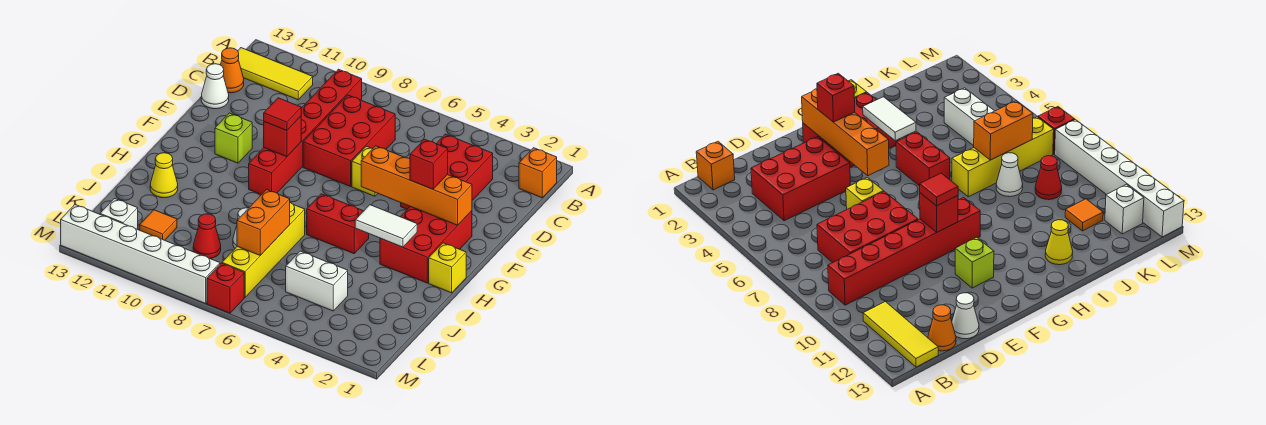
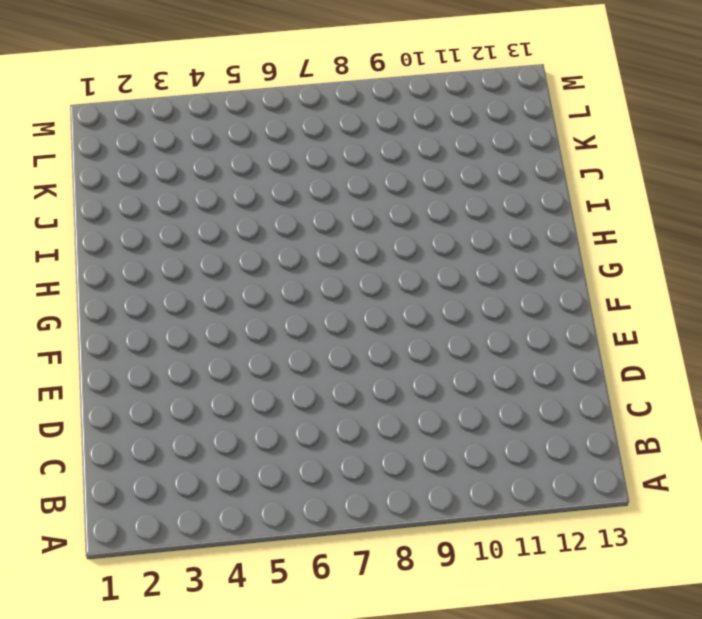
none -> orange brick B1 level 1
none -> red brick B9:G9 level 1
none -> yellow tile B11:B13 level 1

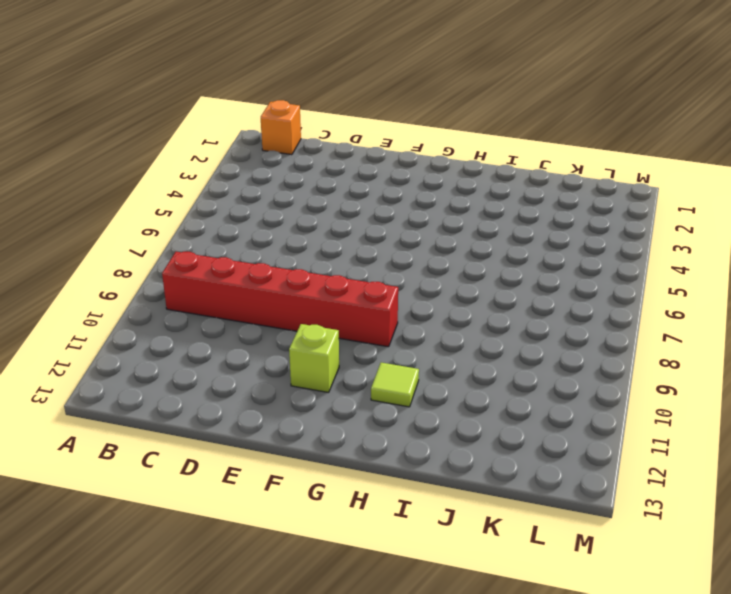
lime tile H11 level 1 -> none
none -> yellow tile B11:B13 level 1
none -> red brick C3:E4 level 1
none -> red brick C7:E8 level 1

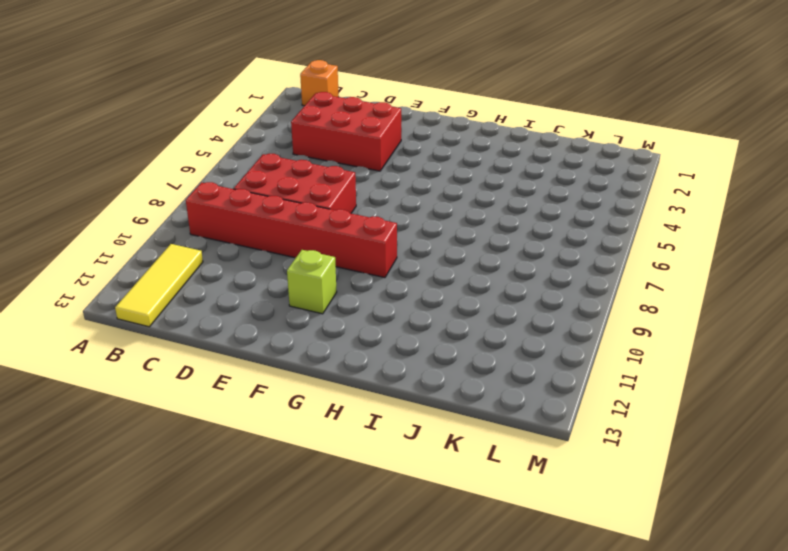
none -> orange cone C13 level 1
none -> white cone D13 level 1
none -> yellow brick E6 level 1

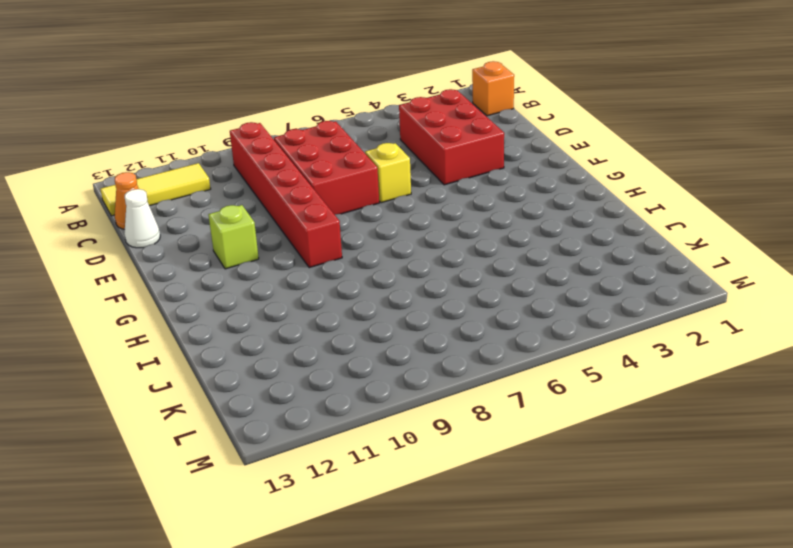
none -> red brick F2:H3 level 1
none -> yellow brick H1 level 1
none -> red brick H5:H6 level 1

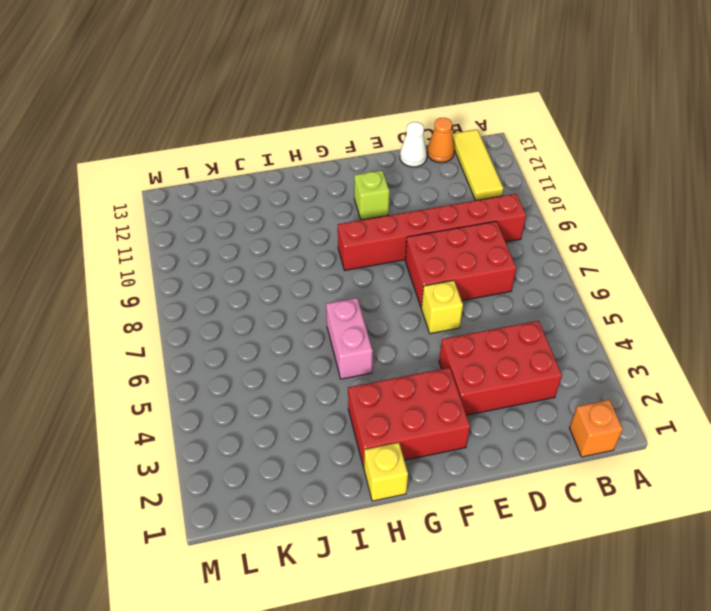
pink brick H5:H6 level 1 -> red brick H5:H6 level 1
none -> yellow brick I7:L7 level 1
none -> yellow cone I12 level 1
none -> white cone J8 level 1

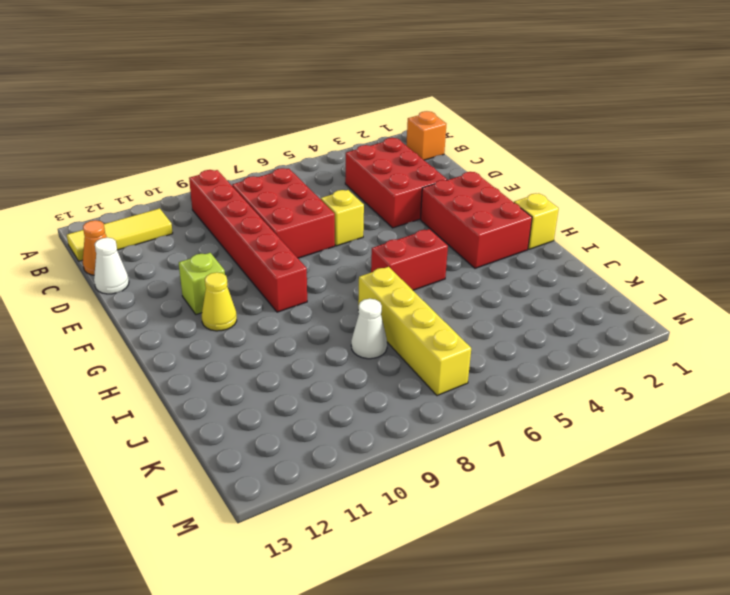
yellow cone G11 level 1 -> yellow cone I12 level 1
none -> white brick K4:K5 level 1
none -> red cone K9 level 1
none -> orange tile K11 level 1

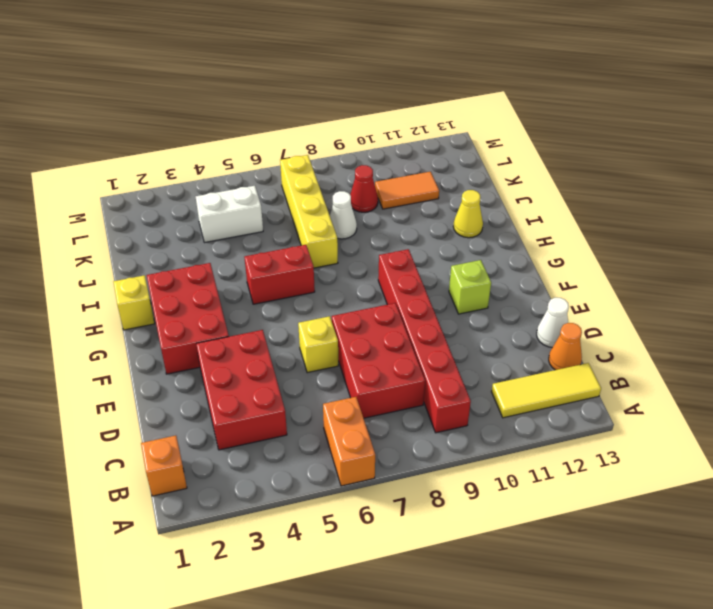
orange brick A6:B6 level 1 -> orange brick J7:K7 level 2
orange tile K10:K11 level 1 -> orange tile K11 level 1
none -> white brick L12 level 1
none -> red brick M7 level 1
none -> white brick M8:M13 level 1

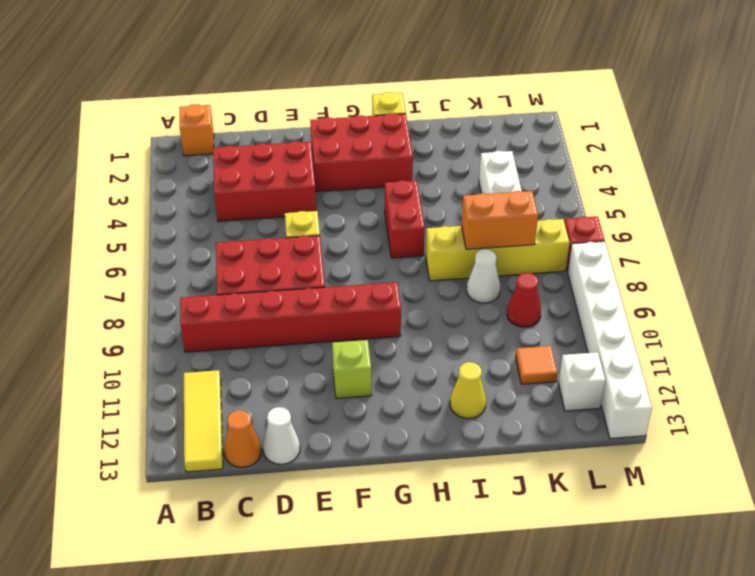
none -> orange brick F2:F5 level 2
none -> red brick F9 level 2
none -> white tile H3:H4 level 2

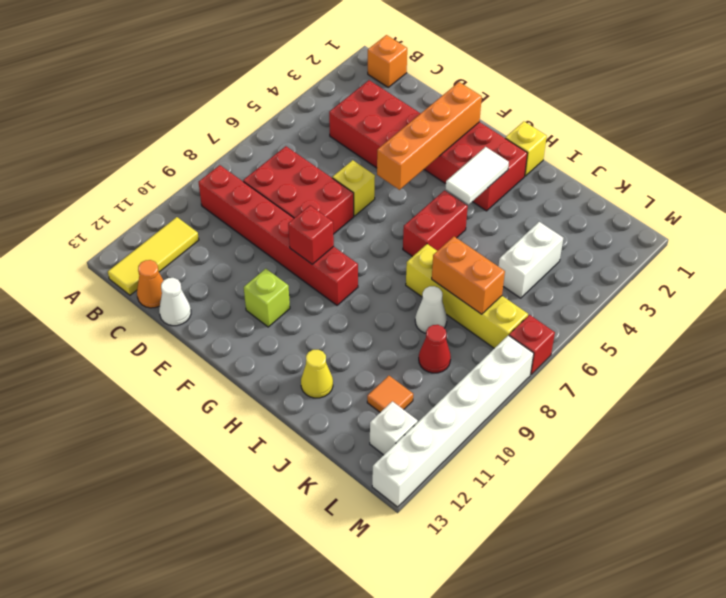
none -> red brick F3 level 3
none -> red tile F9 level 3

